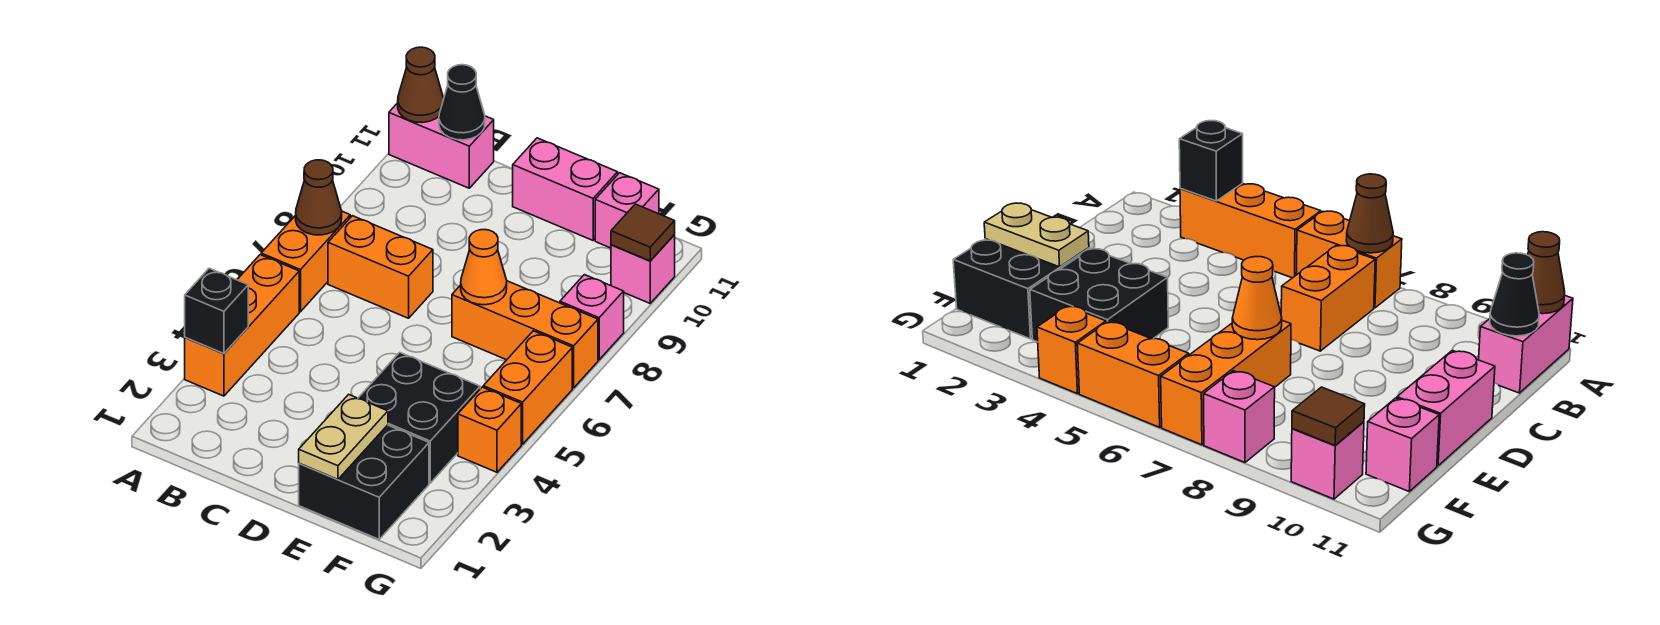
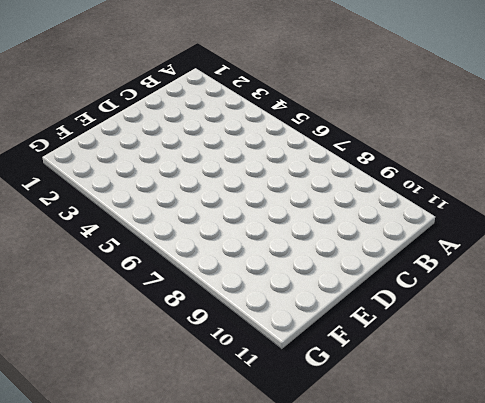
none -> orange brick A3:A5 level 1
none -> orange brick A6:A7 level 1
none -> pink brick A11:B11 level 1

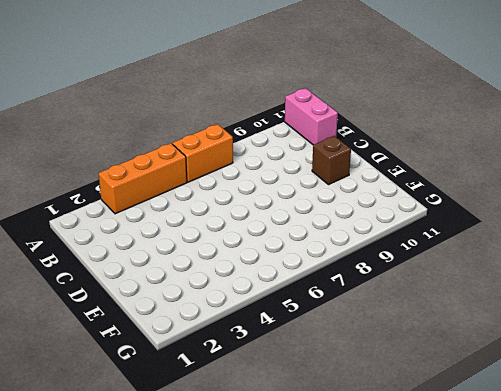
brown brick D10 level 1 -> none
none -> orange brick B7:C7 level 1
none -> pink brick D11:E11 level 1
none -> black brick E1:F2 level 1

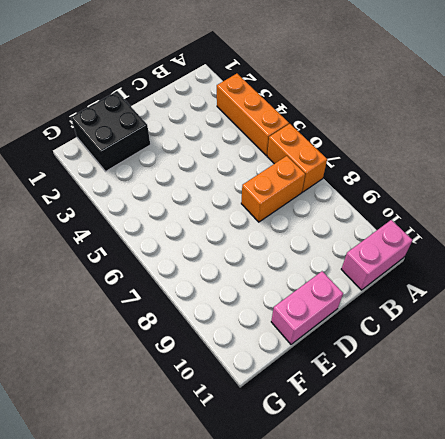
none -> black brick E3:F4 level 1
none -> orange brick E7:G7 level 1
none -> pink brick F11 level 1

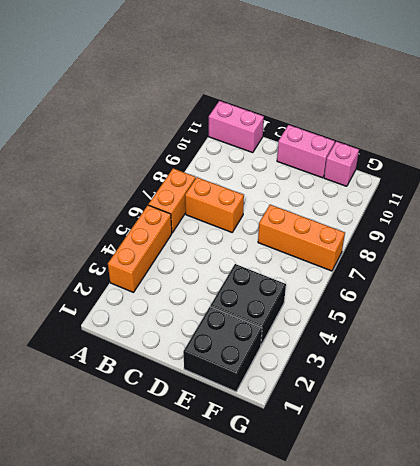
none -> orange brick G4 level 1
none -> orange brick G5:G6 level 1
none -> pink brick G8 level 1

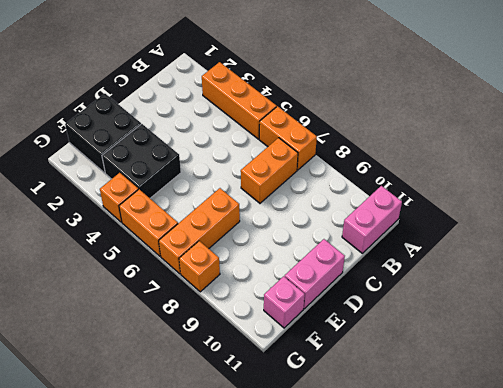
orange brick G8 level 1 -> pink brick G8 level 1
none -> pink brick G10 level 1
none -> black brick A3 level 2
none -> brown cone A7 level 2

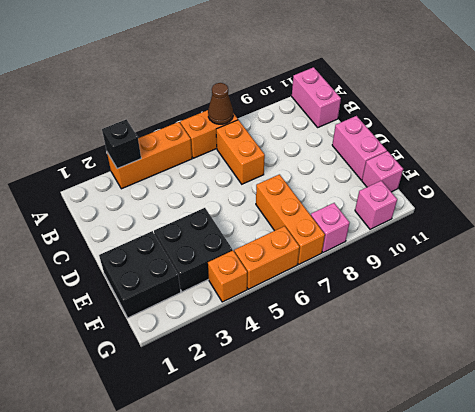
none -> brown cone A11 level 2
none -> black cone B11 level 2
none -> tan plate E1:E2 level 2

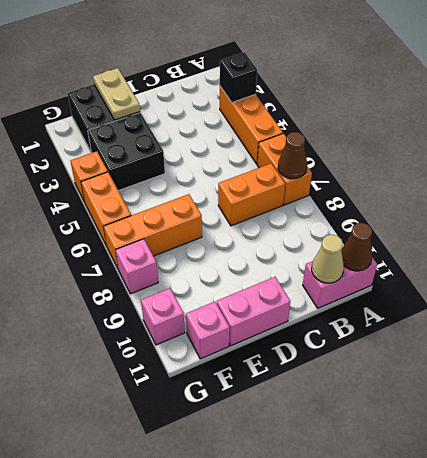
tan cone B11 level 2 -> black cone B11 level 2
none -> orange cone E7 level 2
none -> brown tile G10 level 2

